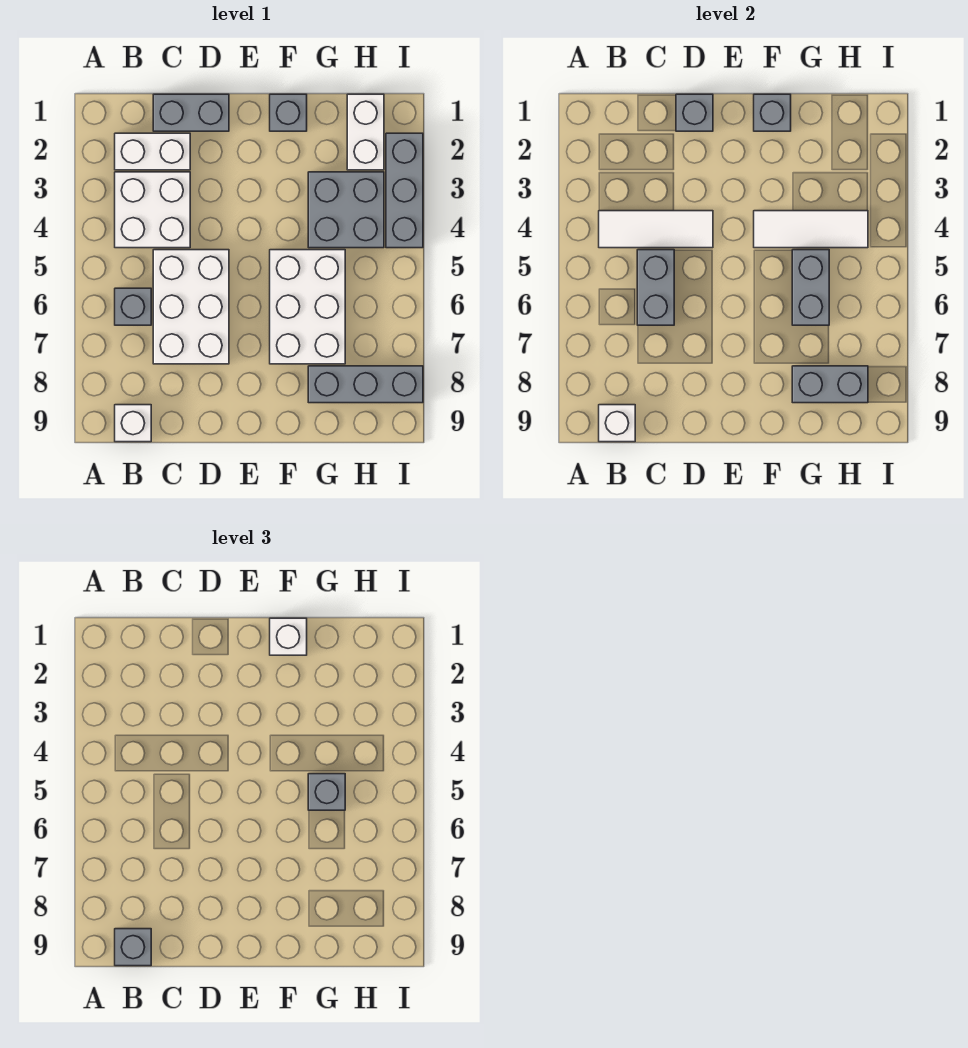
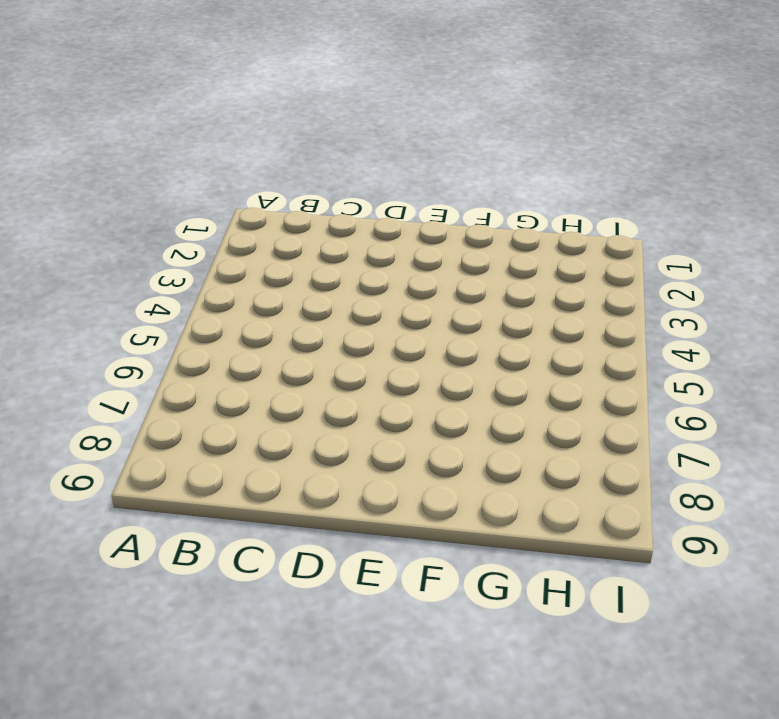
none -> white brick B2:C2 level 1
none -> white brick B3:C4 level 1
none -> grey brick B6 level 1

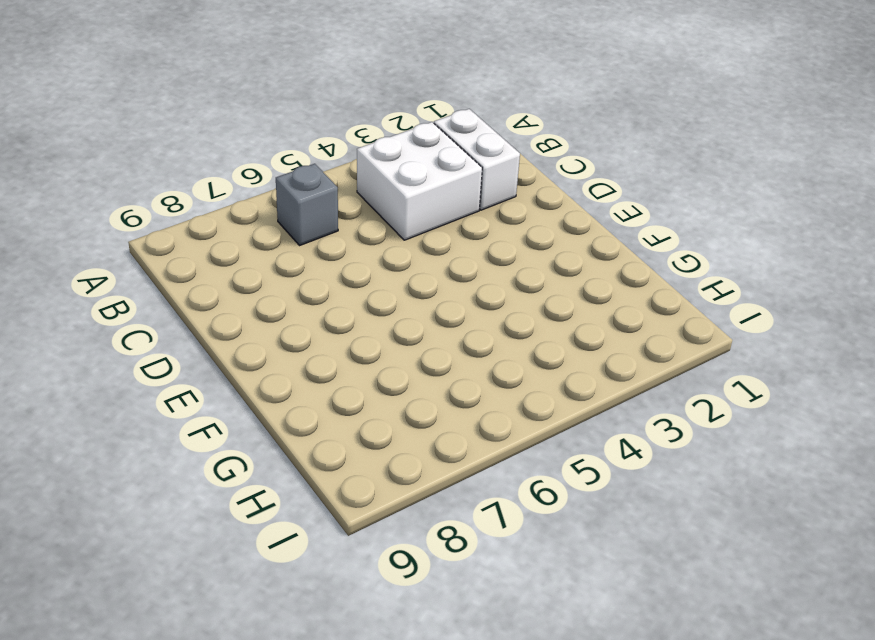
none -> white brick B9 level 1
none -> grey brick C1:D1 level 1
none -> white brick C5:D7 level 1

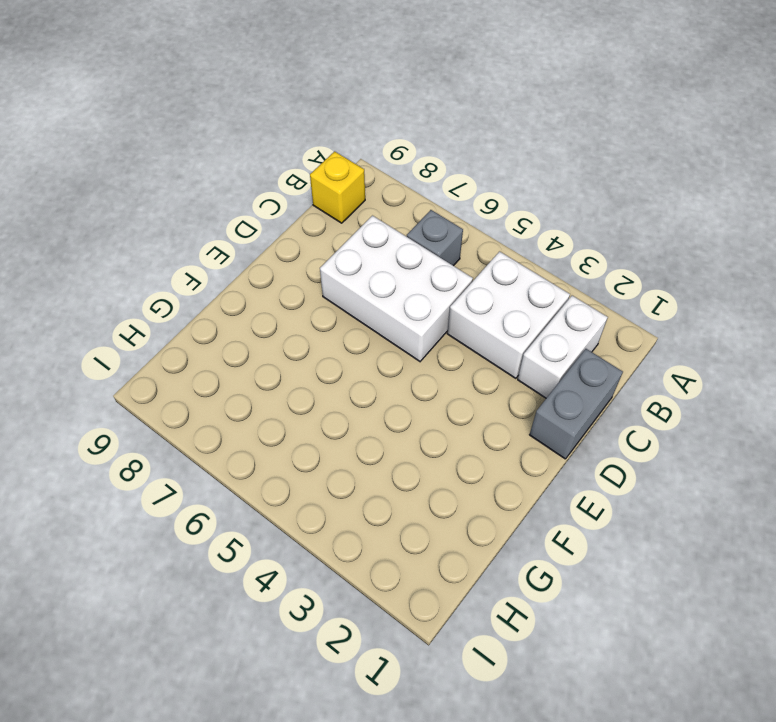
yellow brick B9 level 1 -> white brick B9 level 1
none -> grey brick F1 level 1
none -> white brick F5:G7 level 1
none -> grey brick G3:H4 level 1

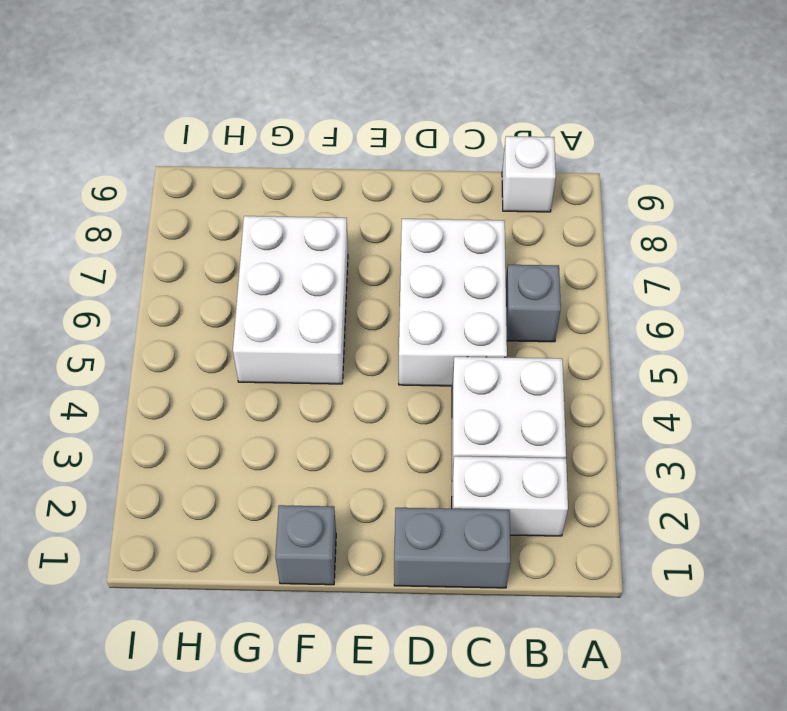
none -> grey brick G3:H4 level 1
none -> grey brick G8:I8 level 1
none -> white brick H1:H2 level 1

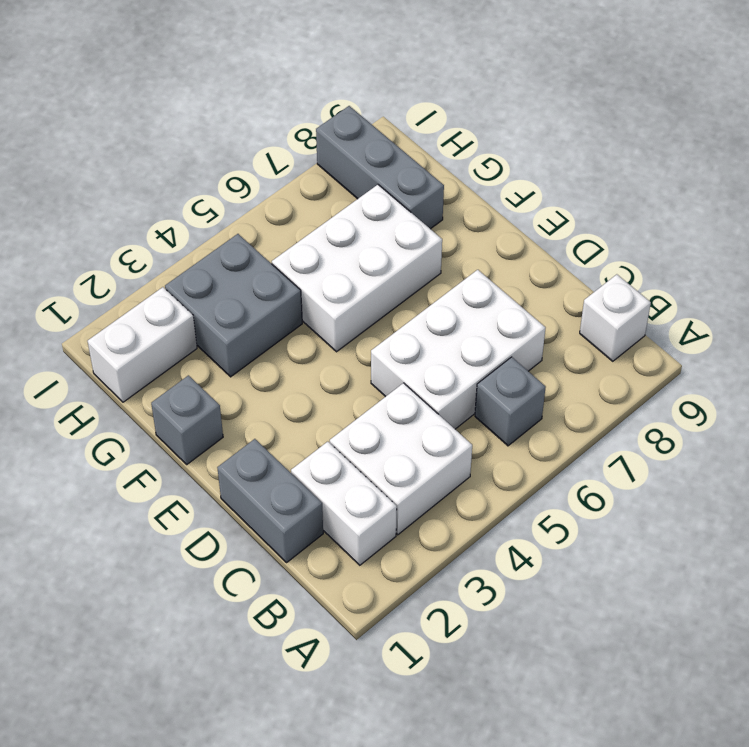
none -> grey brick I2:I4 level 1
none -> white tile B4:D4 level 2
none -> white brick B9 level 2

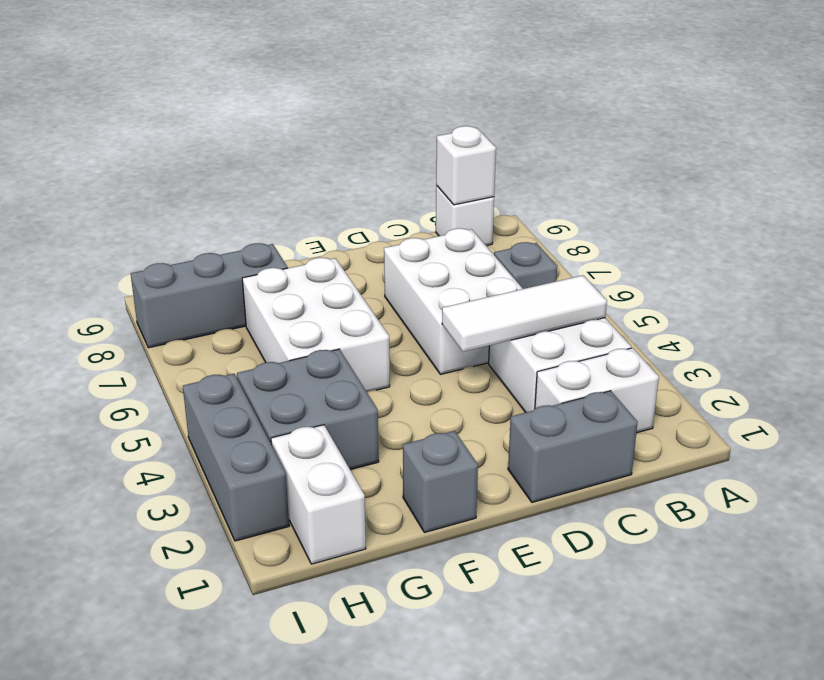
none -> grey brick C5:C6 level 2
none -> grey brick D1 level 2
none -> grey brick F1 level 2

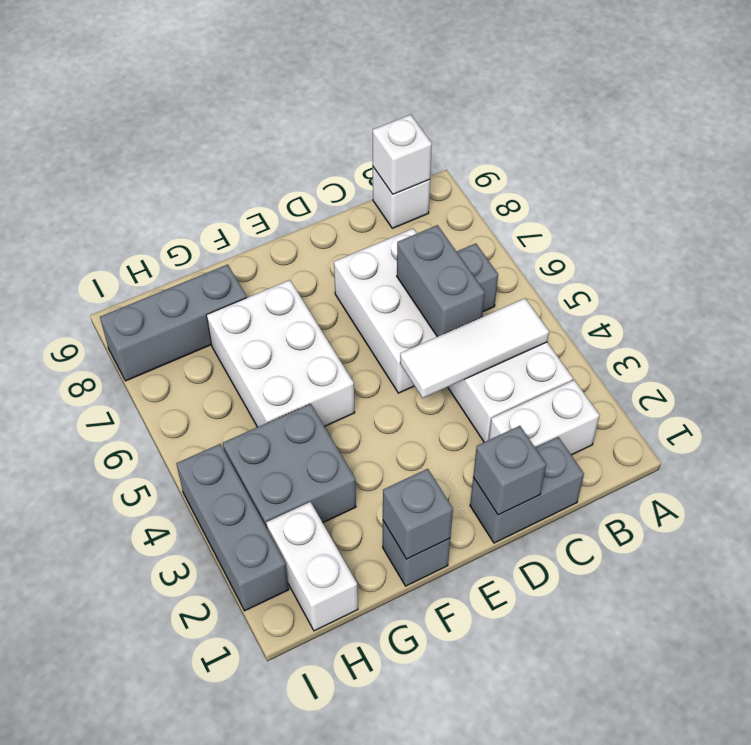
none -> white tile F4:H4 level 2
none -> grey brick G5:G6 level 2
none -> grey brick G8:H8 level 2

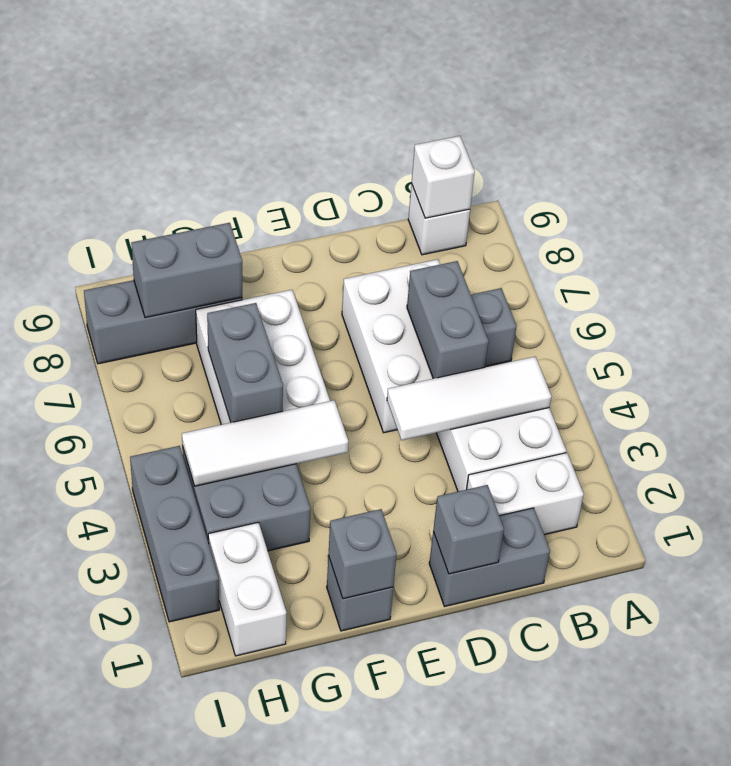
none -> grey brick B9 level 3
none -> white brick F1 level 3
none -> grey brick G5 level 3

